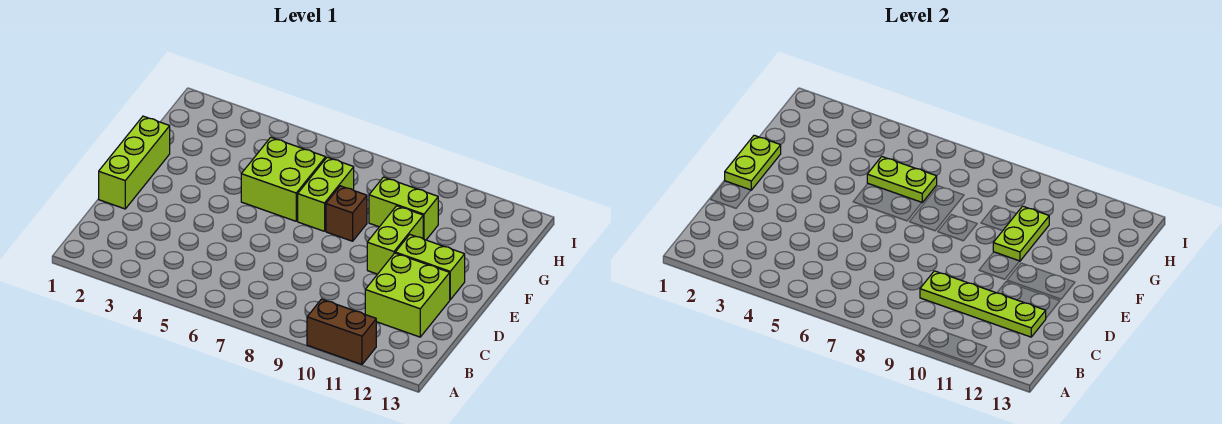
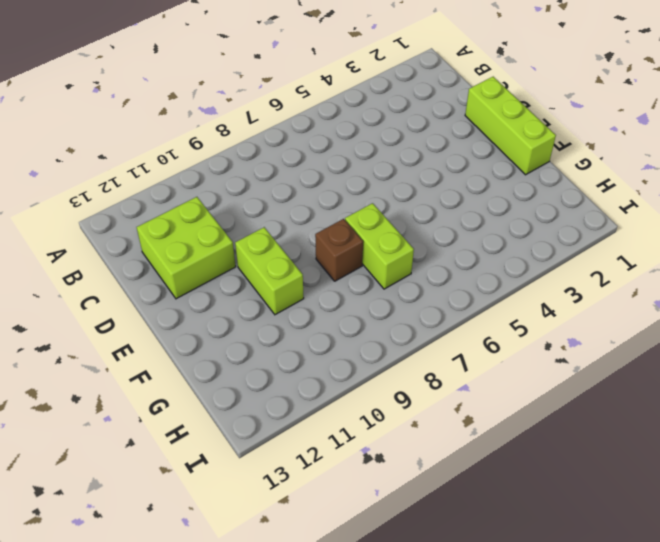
none -> brown brick A10:A11 level 1
none -> lime brick E11:E12 level 1
none -> lime brick F5:G6 level 1

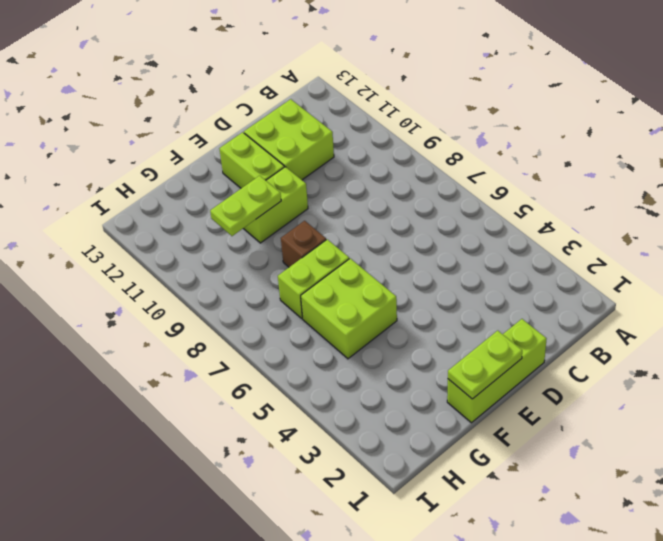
none -> brown brick A10:A11 level 1
none -> lime brick G9:G10 level 1
none -> lime plate C9:C12 level 2

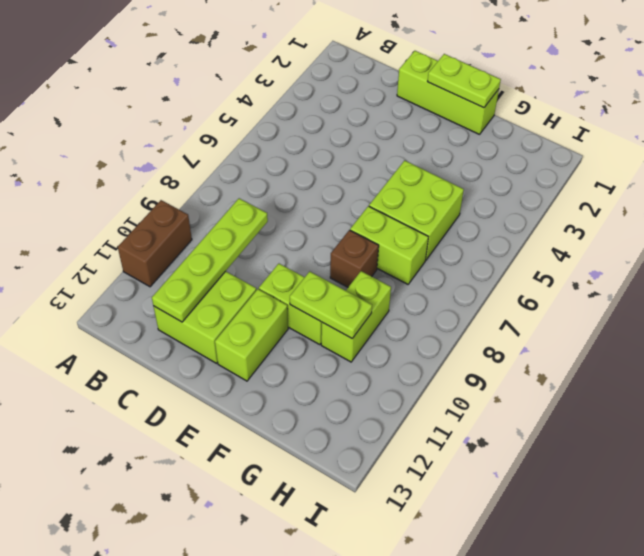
none -> lime plate G5:G6 level 2

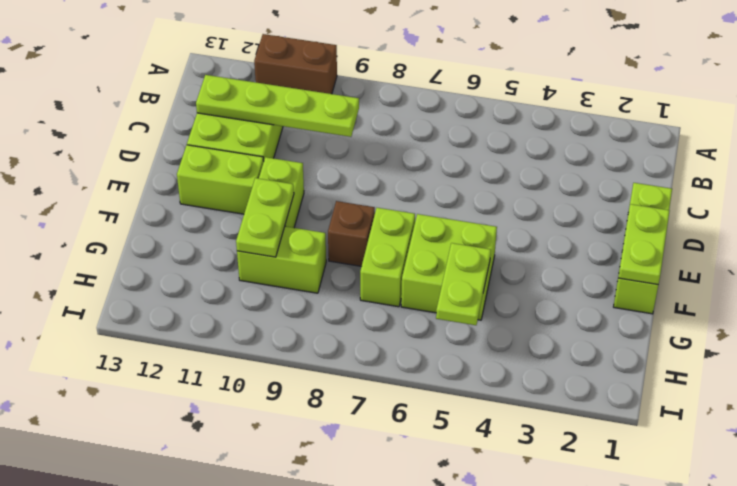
lime plate G5:H5 level 2 -> lime plate G5:G6 level 2

